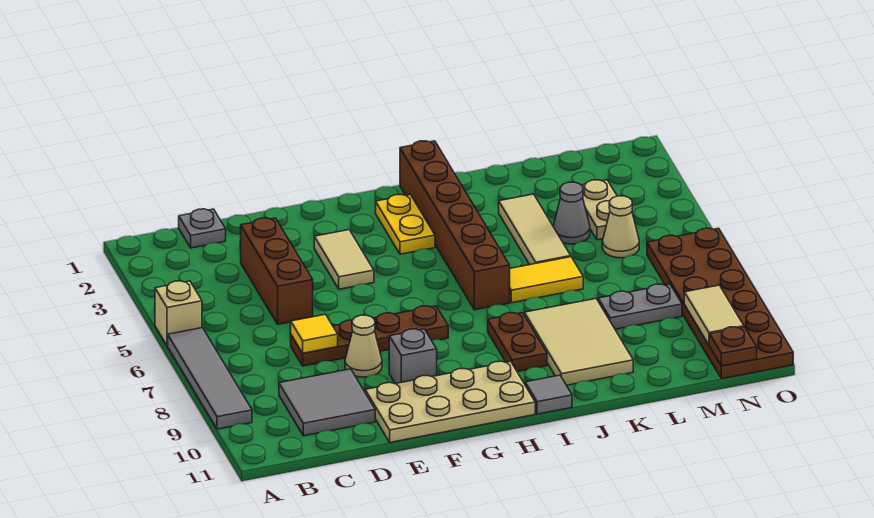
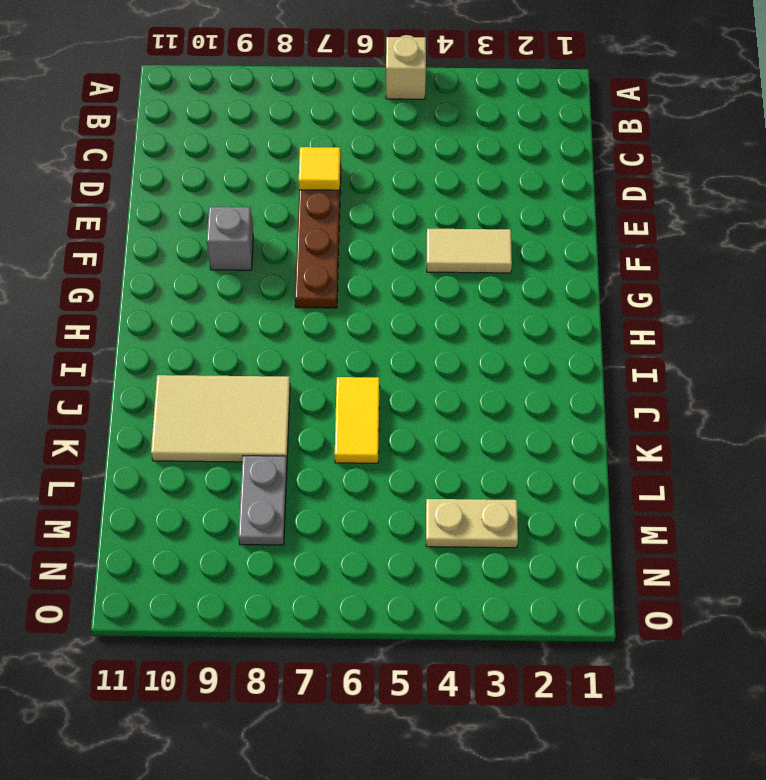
none -> grey tile A6:A9 level 1
none -> grey plate C1 level 1
none -> grey tile C9:D10 level 1

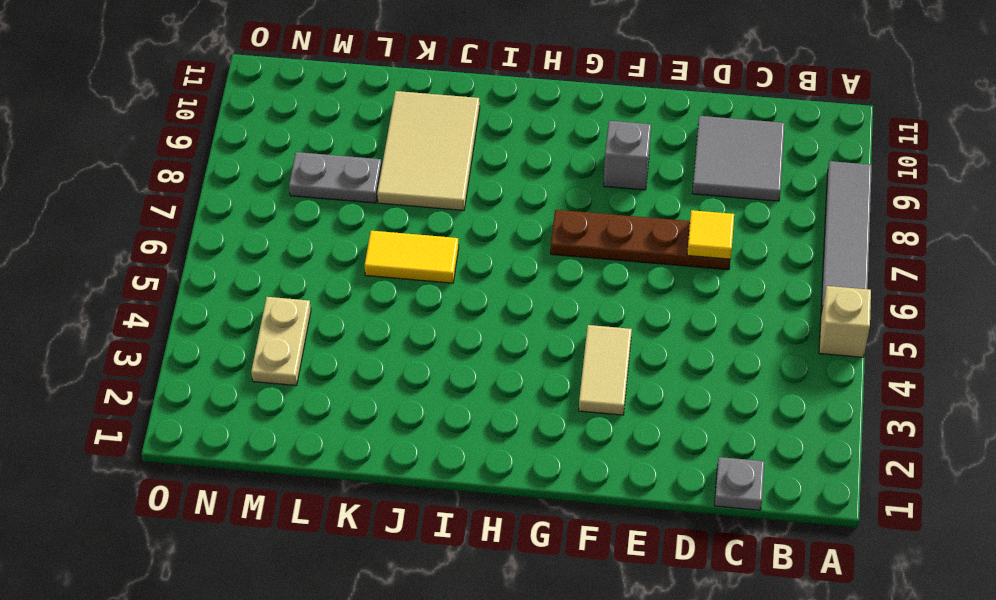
none -> brown brick D3:D5 level 1
none -> tan cone E8 level 1
none -> tan plate E10:H11 level 1

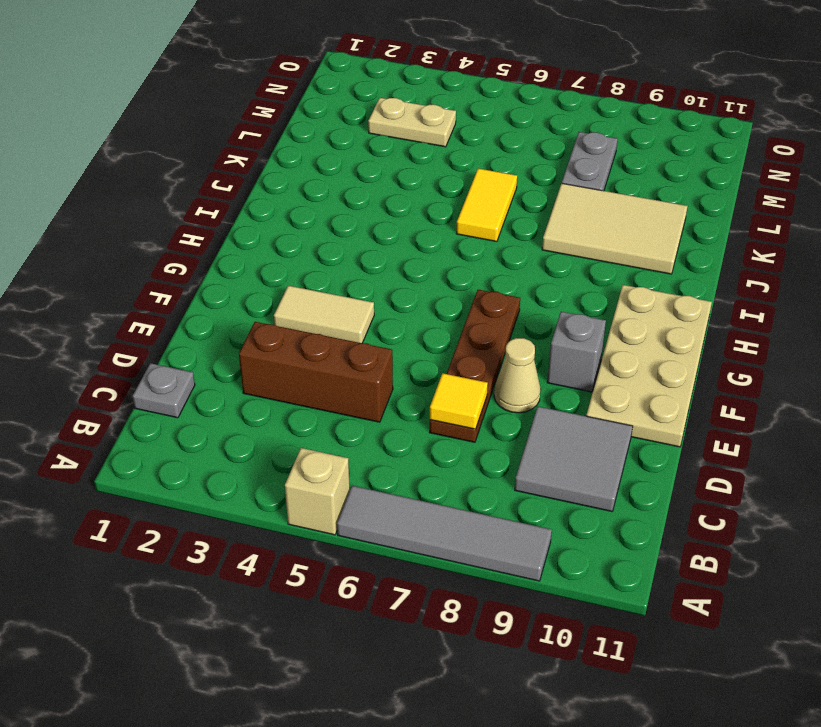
none -> yellow plate H2:H3 level 1
none -> brown brick I1:I6 level 1
none -> brown plate I8:I9 level 1

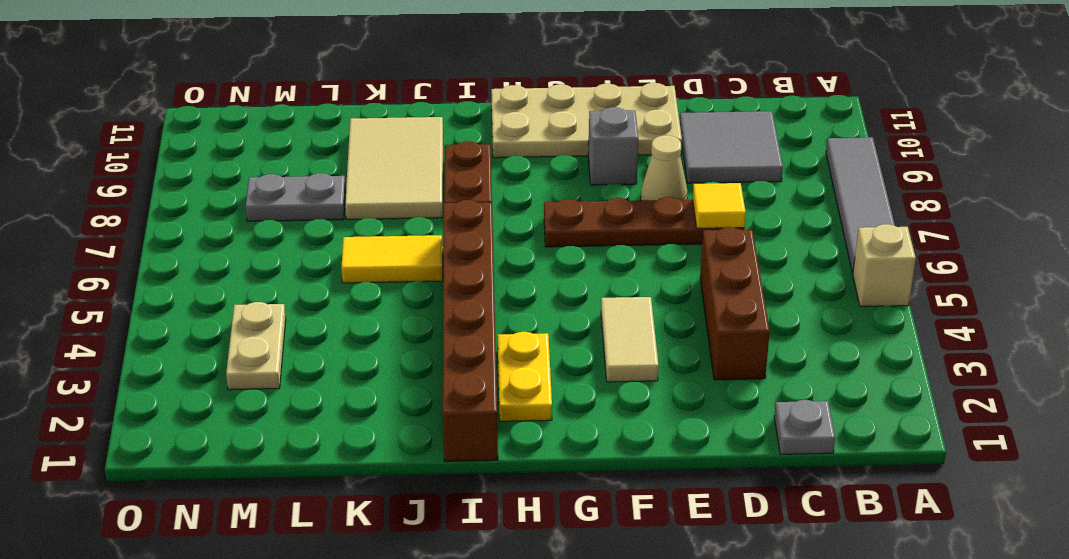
none -> grey tile I11 level 1
none -> tan tile K3:K5 level 1
none -> grey cone L4 level 1

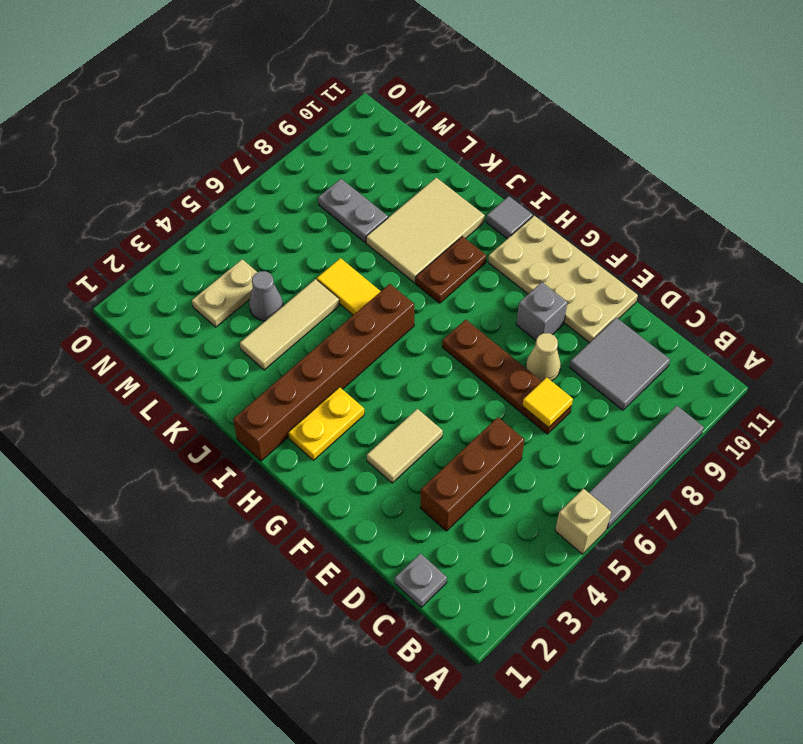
none -> tan cone M5 level 1
none -> brown plate N6:O11 level 1
none -> tan tile N9:N10 level 2

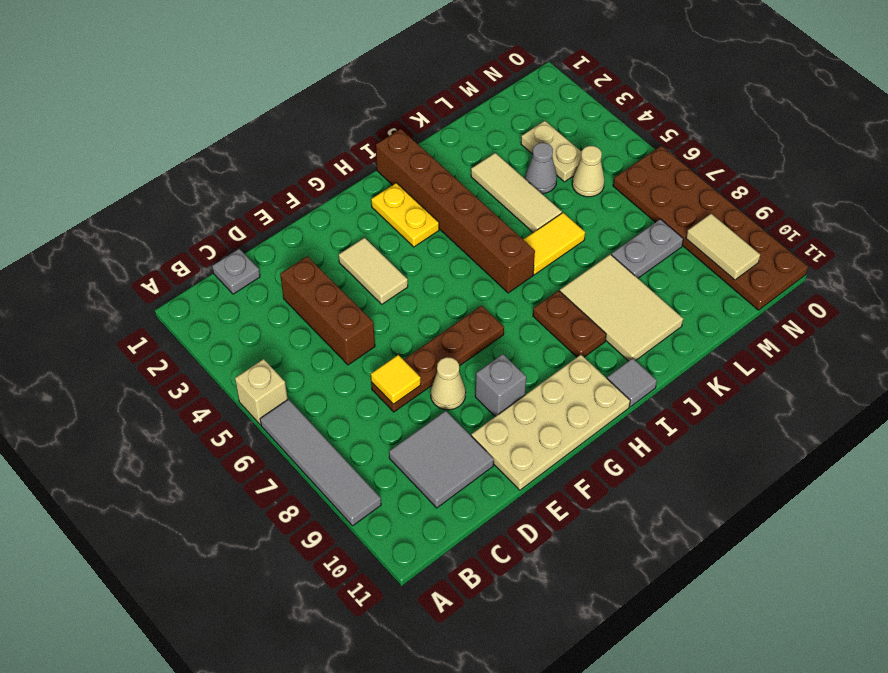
none -> brown plate N11 level 2

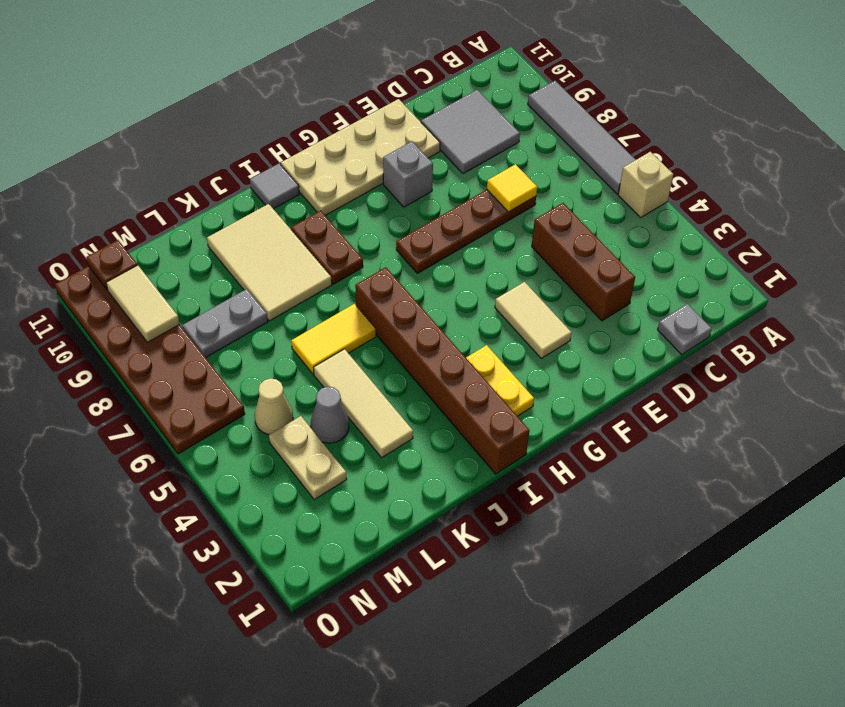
none -> tan cone E8 level 1

